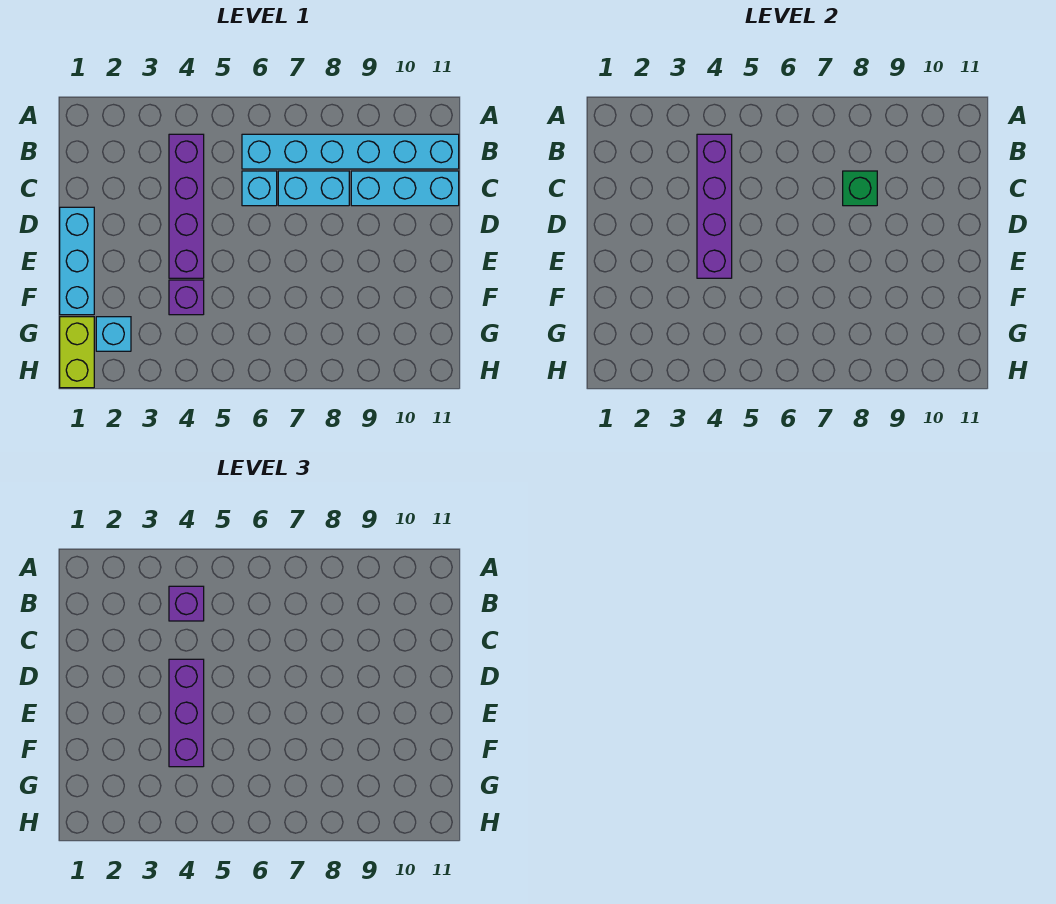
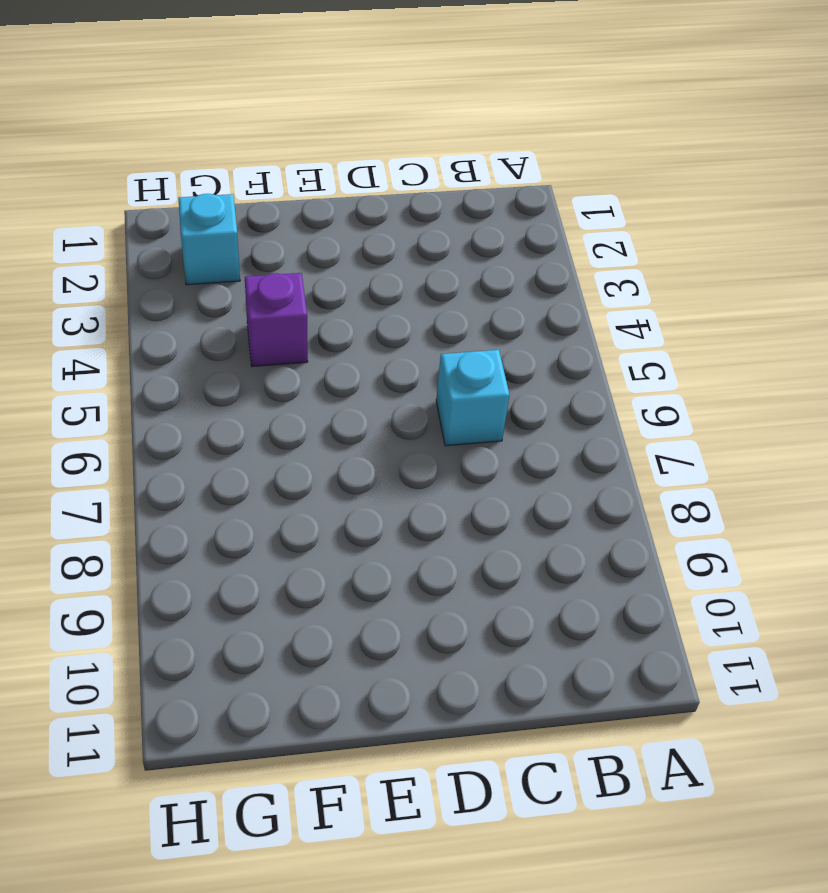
none -> purple brick B4:E4 level 1
none -> cyan brick B6:B11 level 1
none -> cyan brick C7:C8 level 1

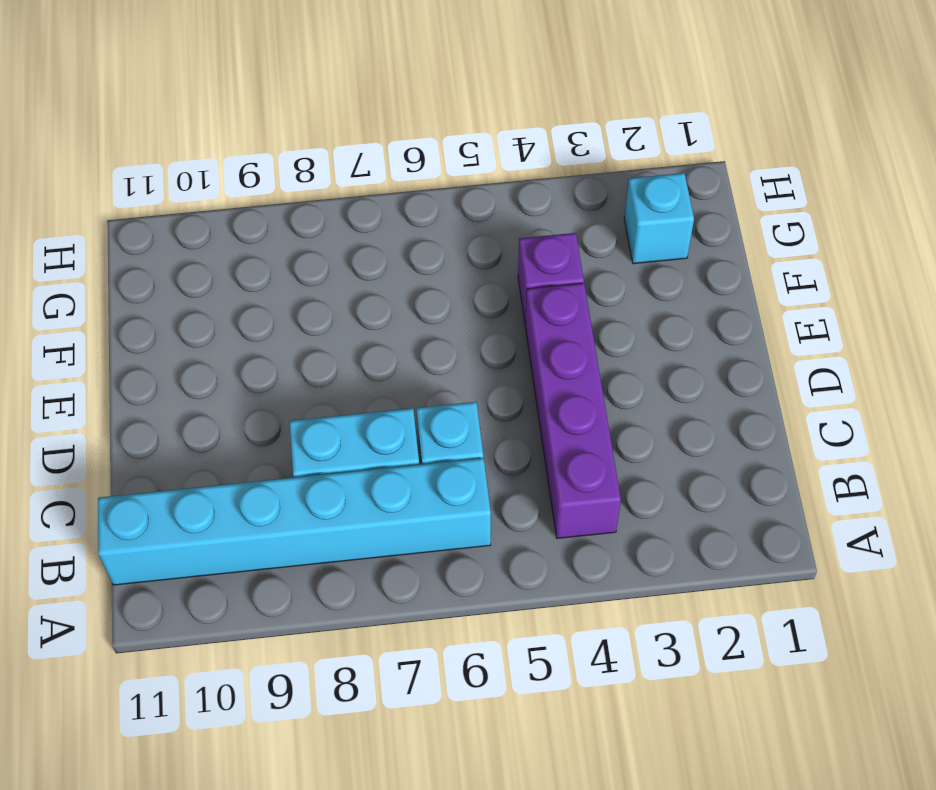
none -> cyan brick C9:C11 level 1
none -> cyan brick D1:F1 level 1
none -> lime brick G1:H1 level 1

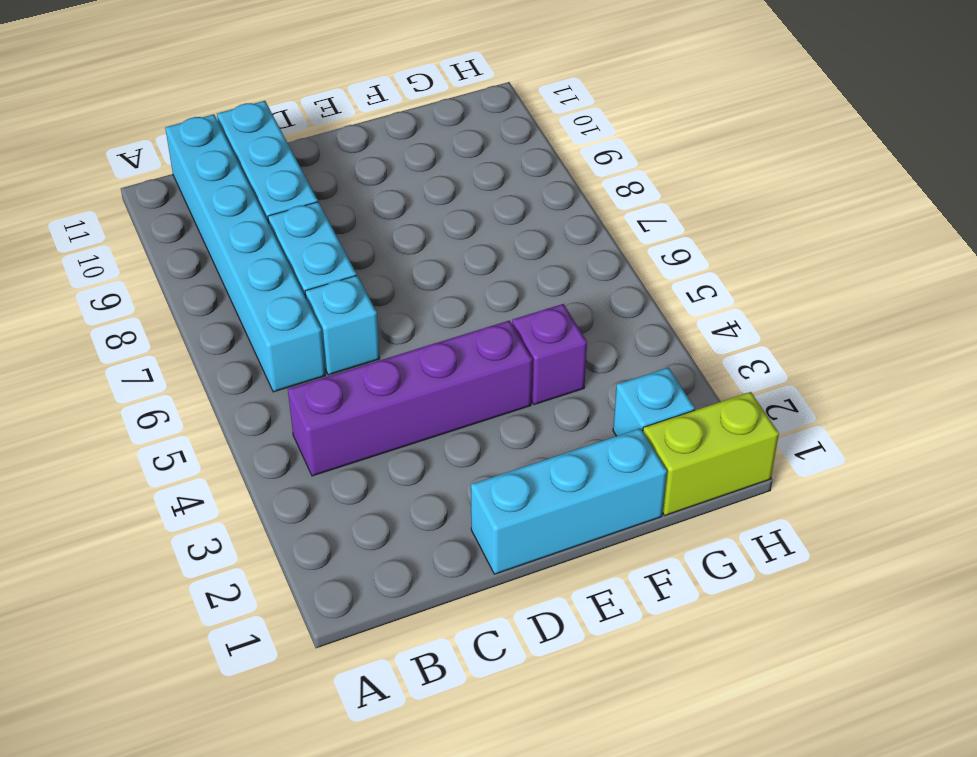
none -> purple brick B4:E4 level 2
none -> green brick C8 level 2
none -> purple brick B4 level 3

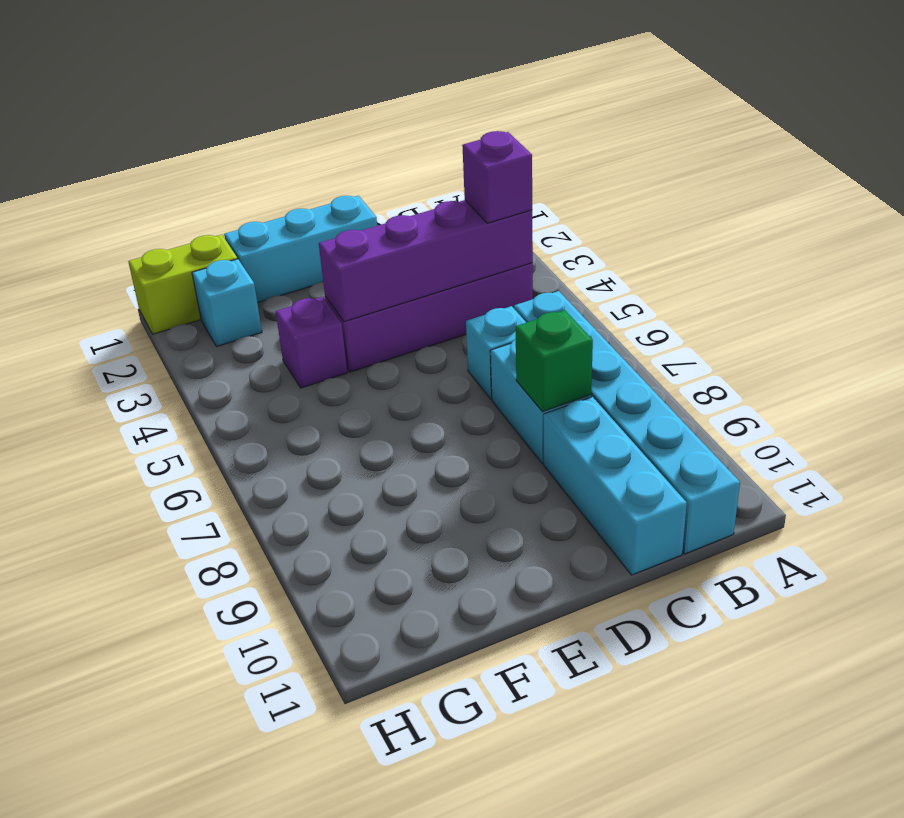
none -> purple brick D4:F4 level 3

